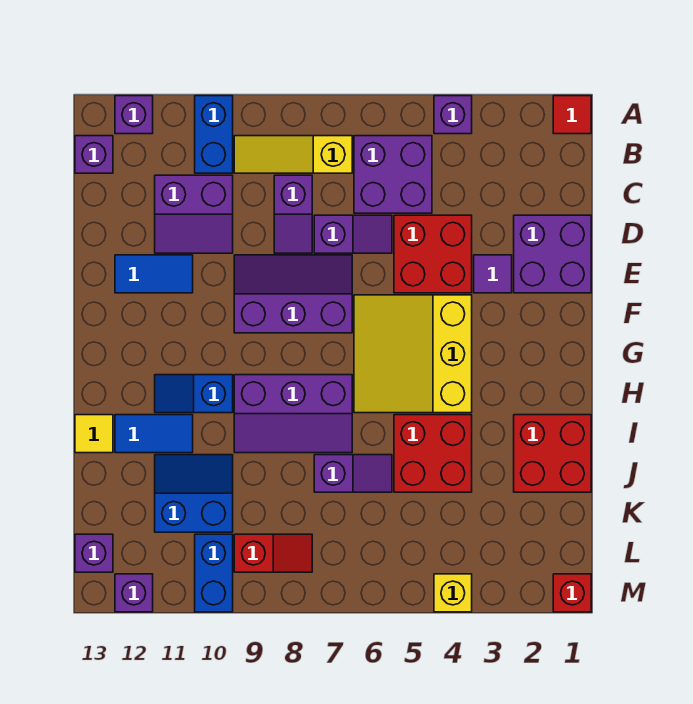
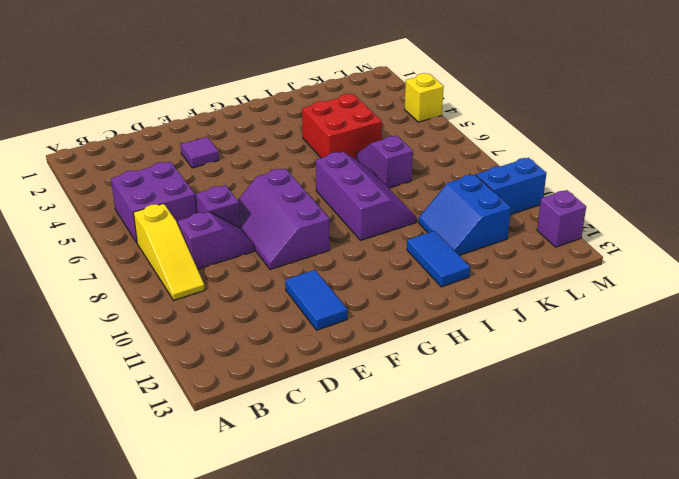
none -> red tile A1 level 1
none -> purple brick A4 level 1
none -> blue brick A10:B10 level 1
none -> purple brick A12 level 1

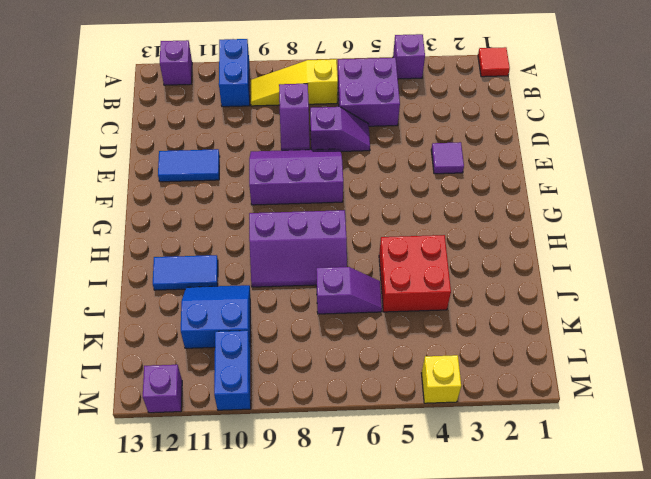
none -> purple brick B13 level 1
none -> purple slope C10:D11 level 1 top C
none -> purple brick D1:E2 level 1
none -> red brick D4:E5 level 1

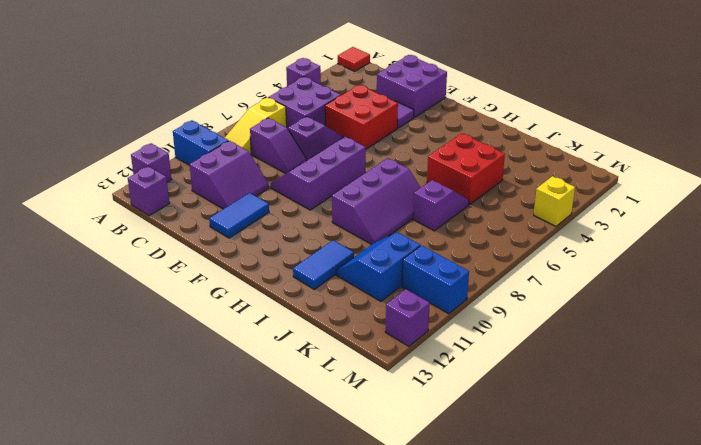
none -> yellow slope F4:H6 level 1 top 4
none -> blue slope H10:H11 level 1 top 10
none -> red brick I1:J2 level 1
none -> yellow tile I13 level 1

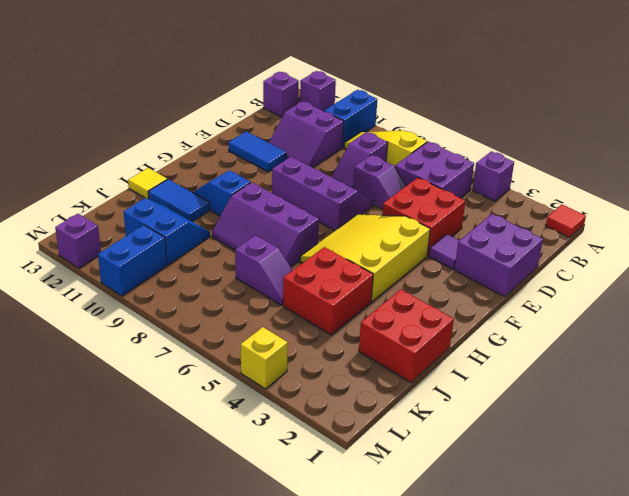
none -> red slope L8:L9 level 1 top 9
none -> purple brick L13 level 1
none -> red brick M1 level 1

